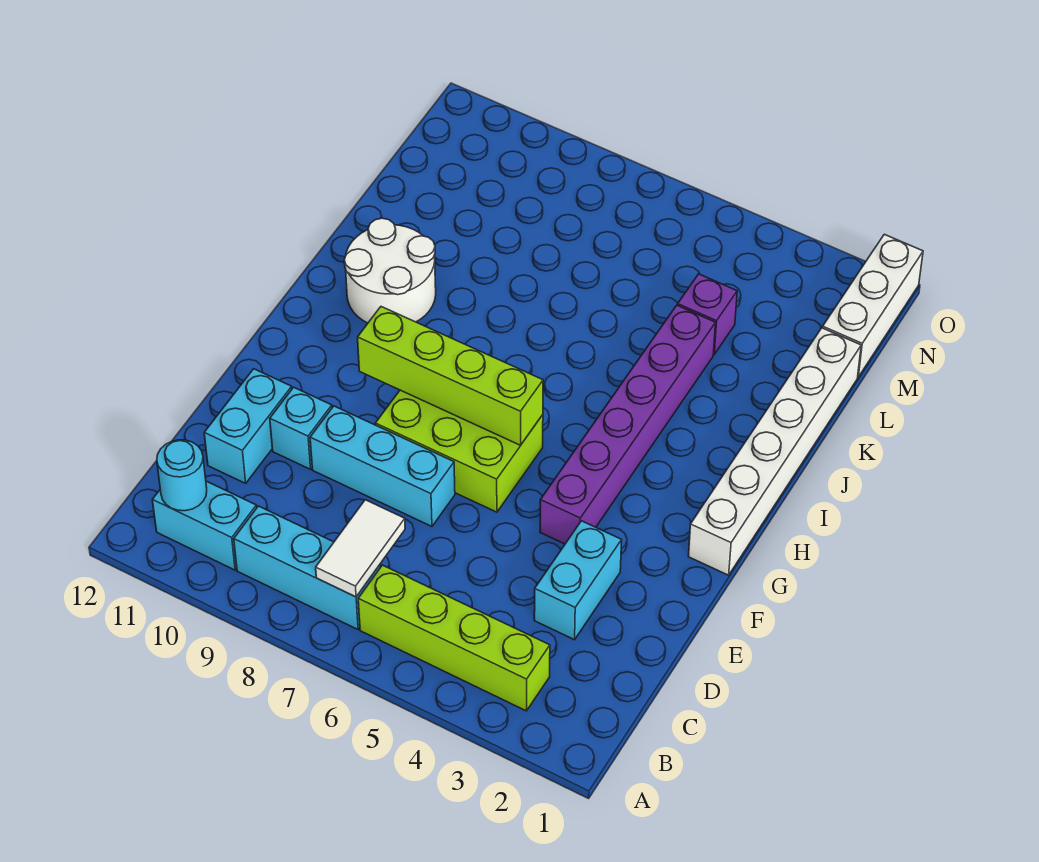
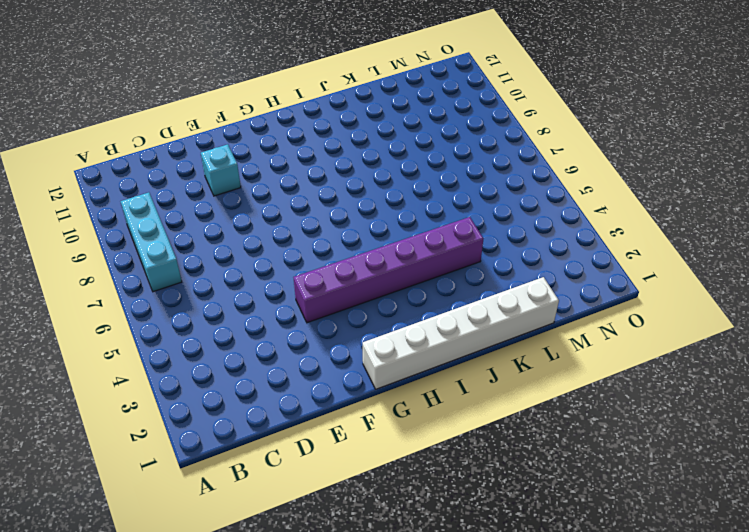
none -> lime brick B3:B6 level 1
none -> cyan brick B10:B11 level 1
none -> cyan brick D3:E3 level 1

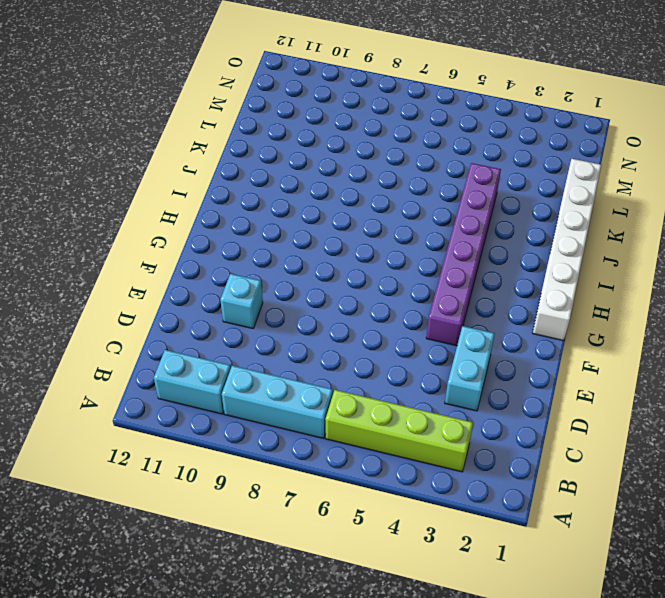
none -> cyan brick D11:E11 level 1
none -> cyan brick E7:E9 level 1
none -> lime brick F6:G8 level 1

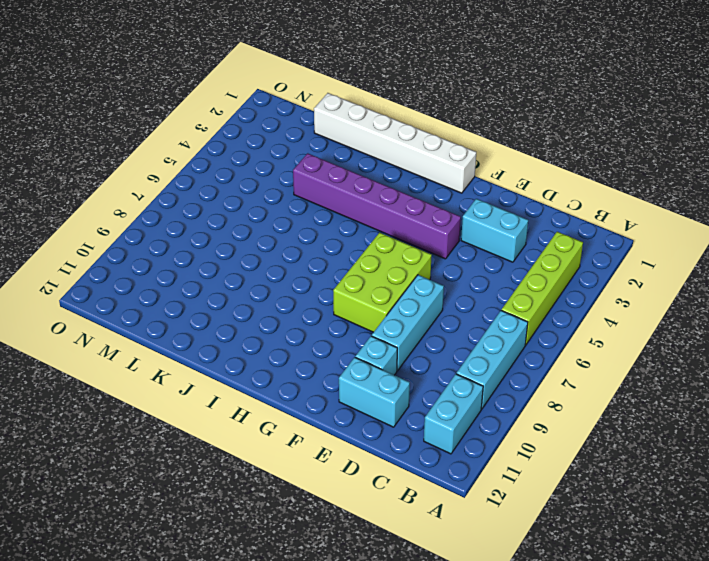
none -> white round brick I10:J11 level 1
none -> purple brick L4 level 1
none -> white brick M1:O1 level 1

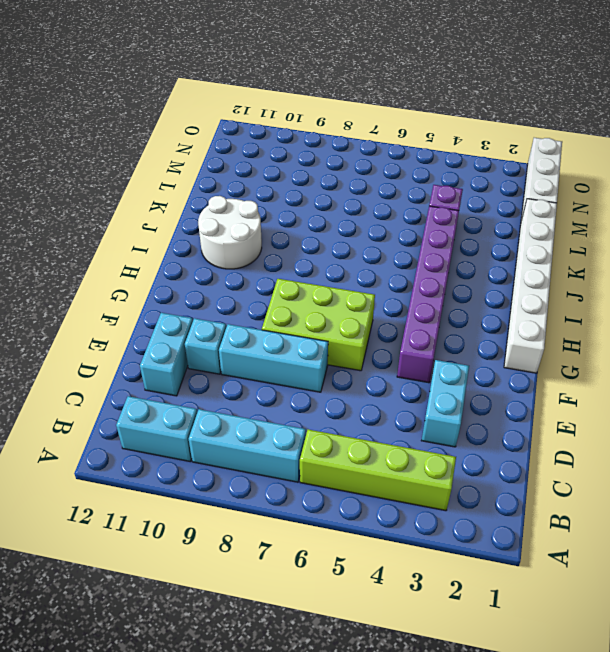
none -> white tile B7:C7 level 2
none -> cyan round brick B11 level 2
none -> lime brick G6:G9 level 2

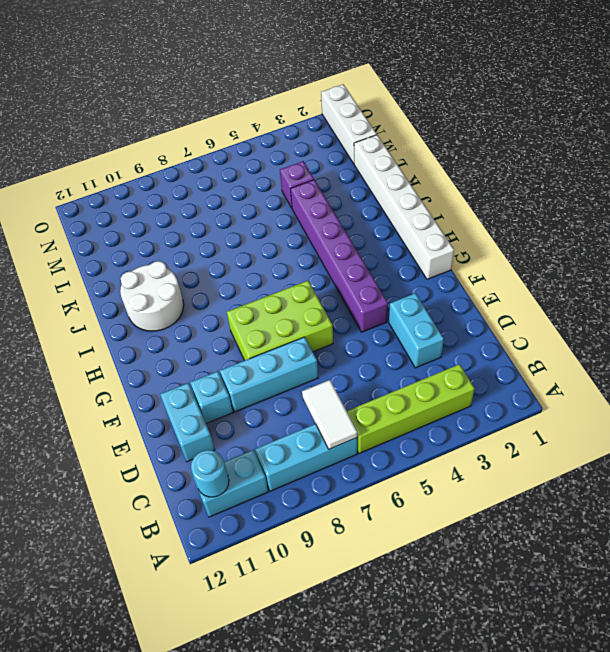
none -> lime brick G6:G9 level 2

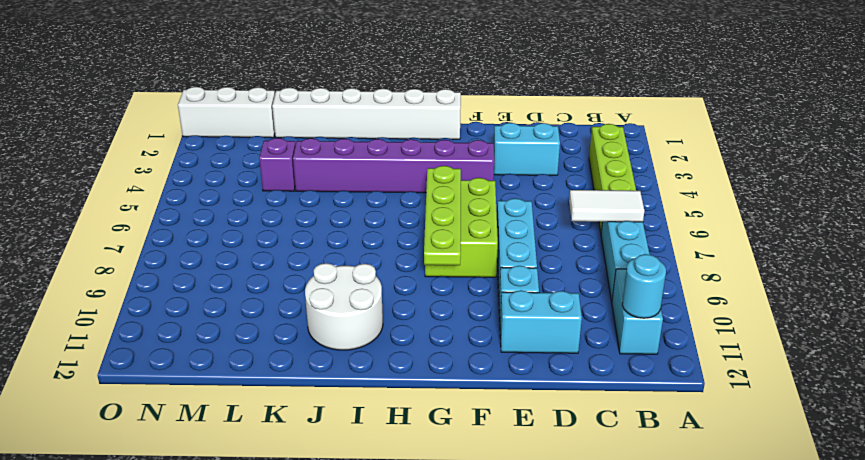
lime plate G6:G9 level 2 -> lime brick G6:G9 level 2

